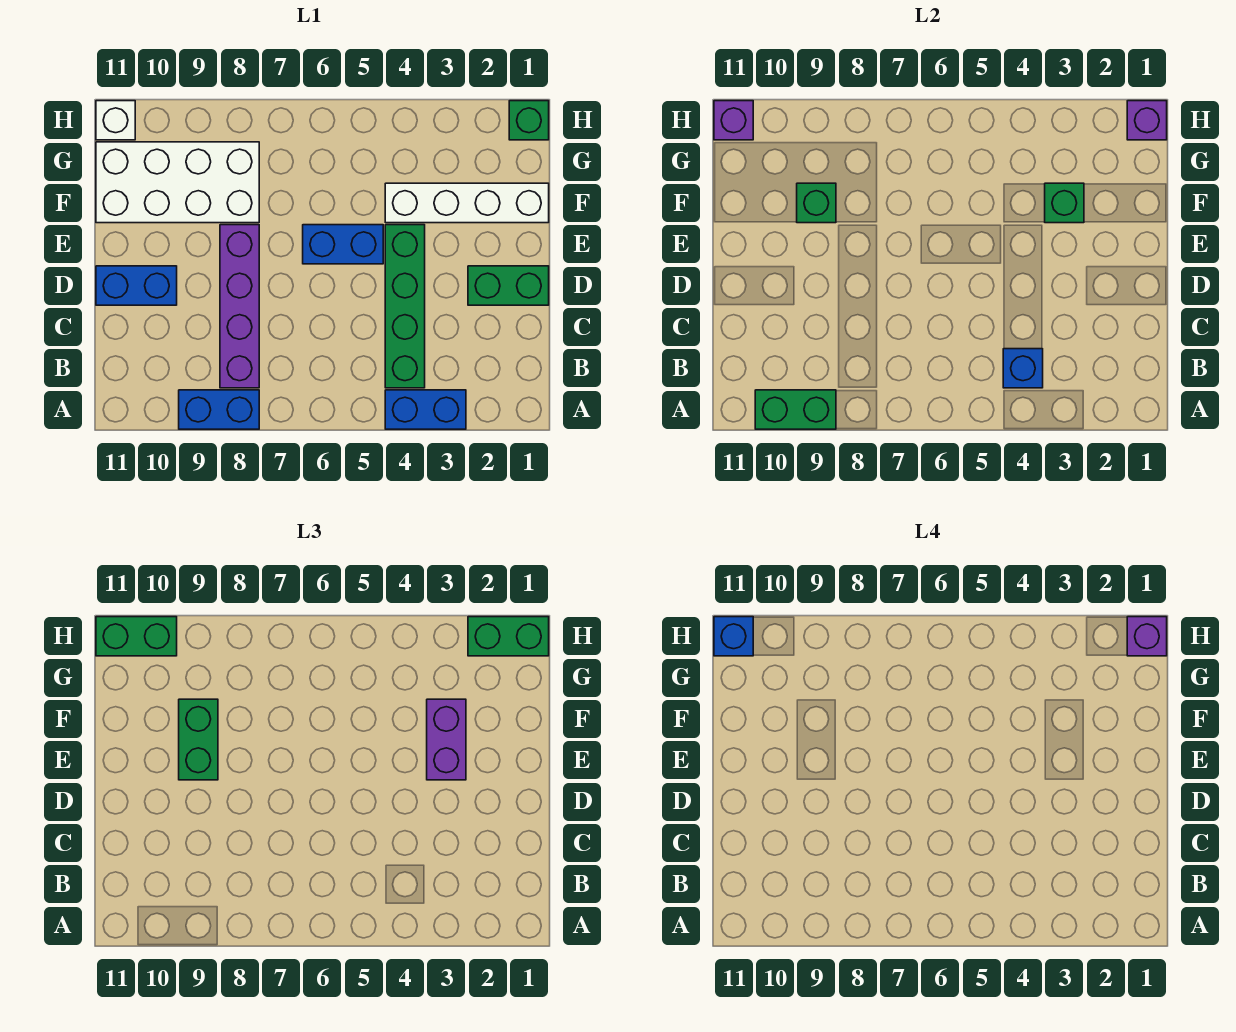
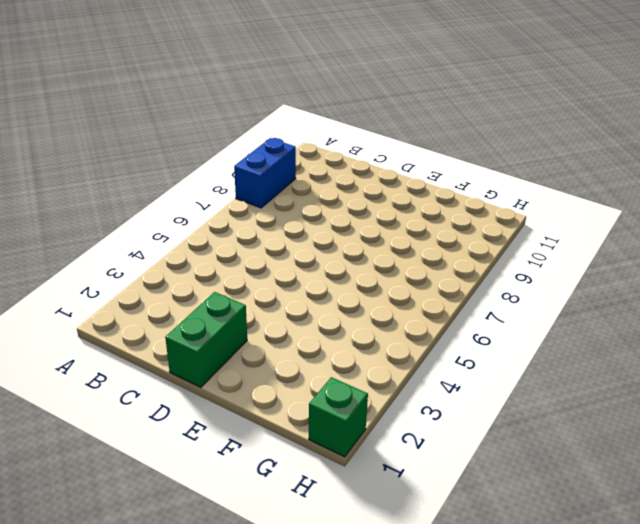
none -> blue brick A3:A4 level 1
none -> green brick B4:E4 level 1
none -> purple brick B8:E8 level 1

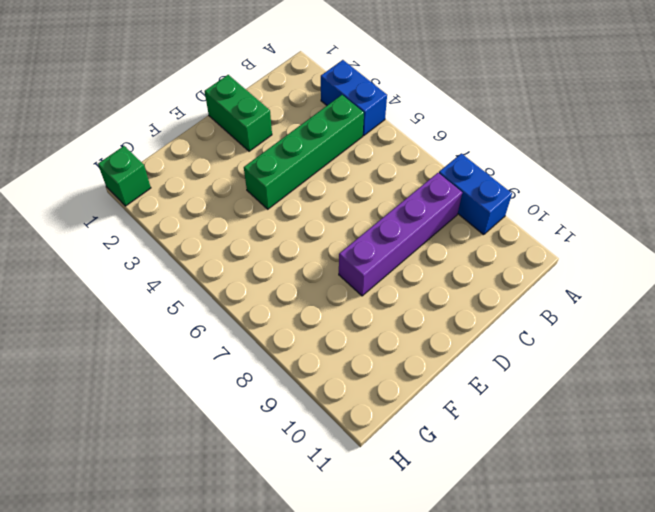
none -> blue brick D10:D11 level 1
none -> blue brick E5:E6 level 1
none -> white brick F1:F4 level 1

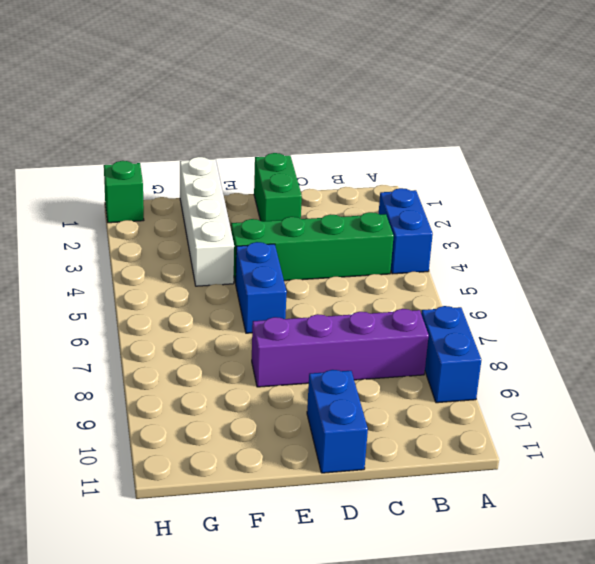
none -> white brick F8:G11 level 1
none -> white brick H11 level 1
none -> green brick A9:A10 level 2

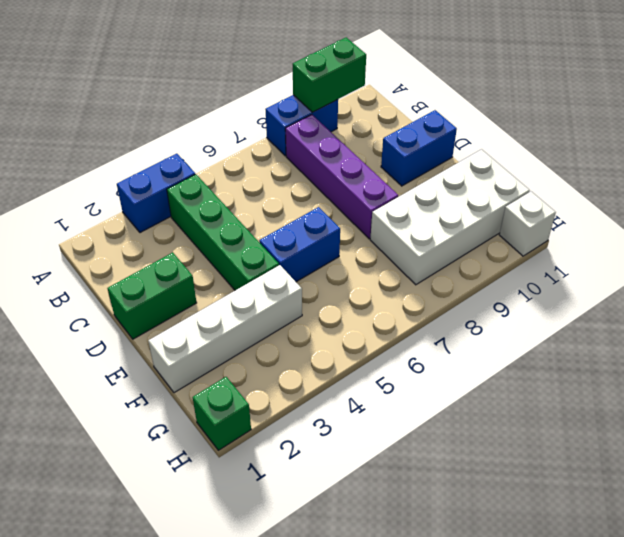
none -> blue brick B4 level 2
none -> green brick F3 level 2
none -> green brick F9 level 2

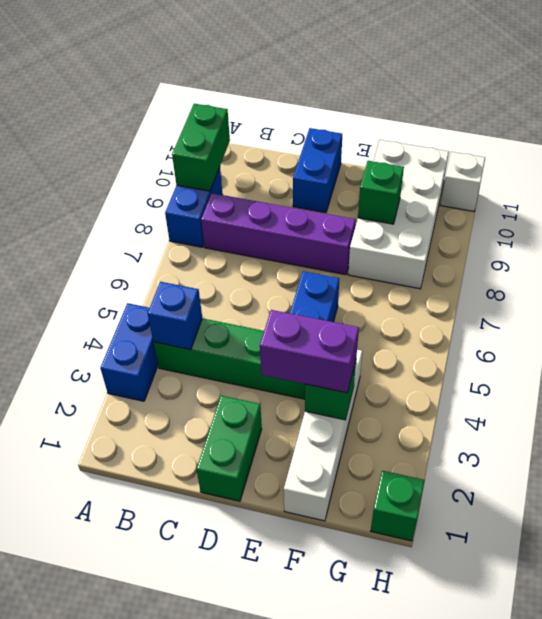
none -> purple brick H1 level 2
none -> purple brick H11 level 2
none -> green brick E9:F9 level 3

